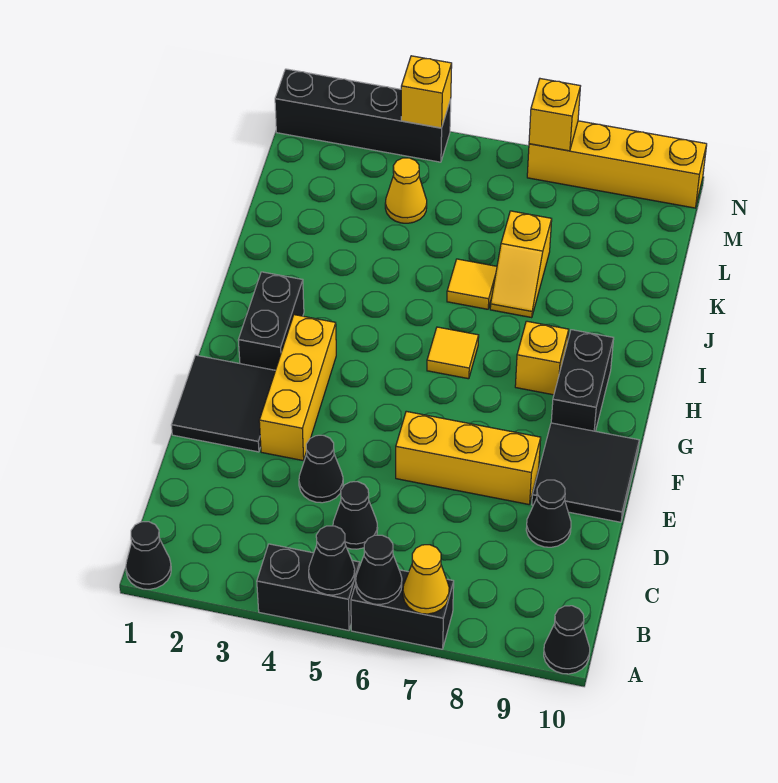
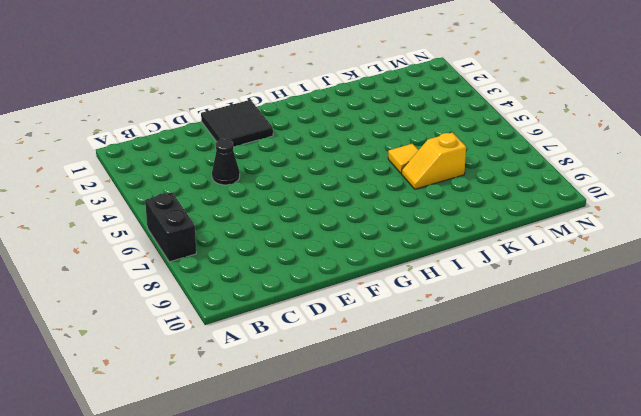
none -> black cone A1 level 1
none -> black brick A4:A5 level 1
none -> black cone A10 level 1

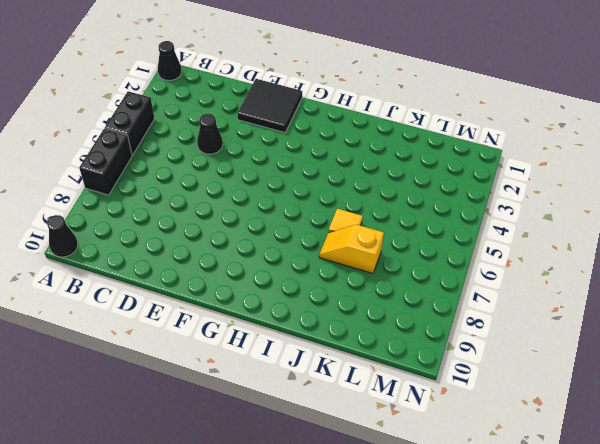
none -> black cone C5 level 1
none -> black cone D9 level 1
none -> yellow brick E3:G3 level 1

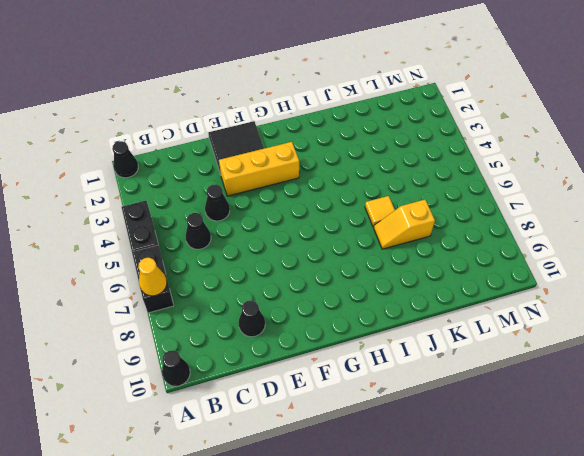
none -> yellow brick E6:E8 level 1
none -> black tile E9:F10 level 1
none -> black brick G2:H2 level 1

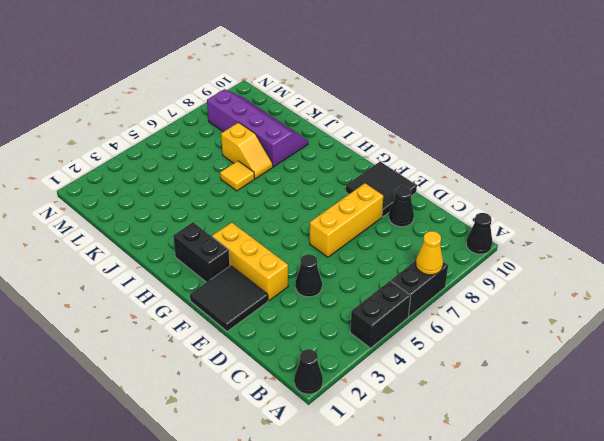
purple slope J8:M9 level 1 top 8 -> none
none -> black cone C5 level 1
none -> black brick G9:H9 level 1
none -> yellow tile H6 level 1

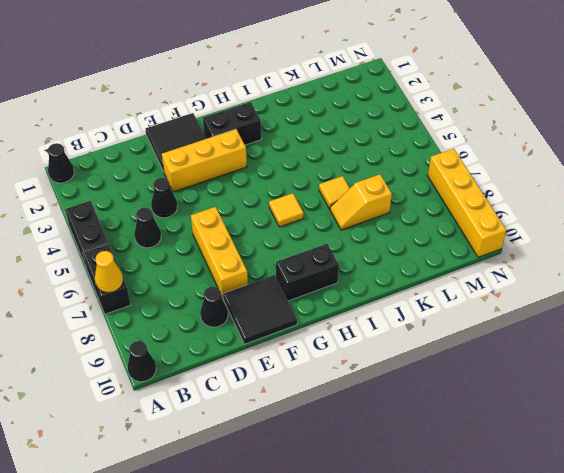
none -> yellow brick H8 level 1
none -> yellow cone L4 level 1
none -> black brick N1:N4 level 1

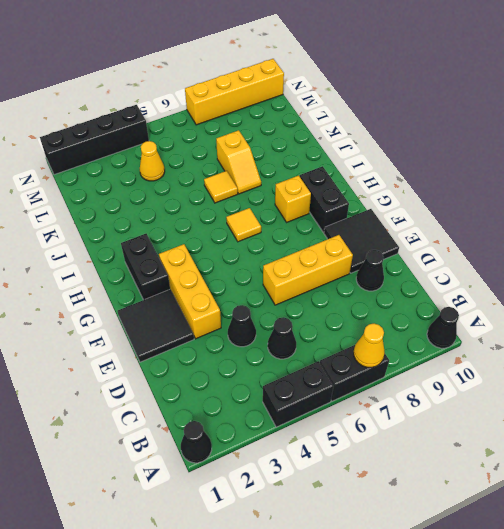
none -> black cone A5 level 2
none -> black cone A6 level 2
none -> yellow brick N4 level 2

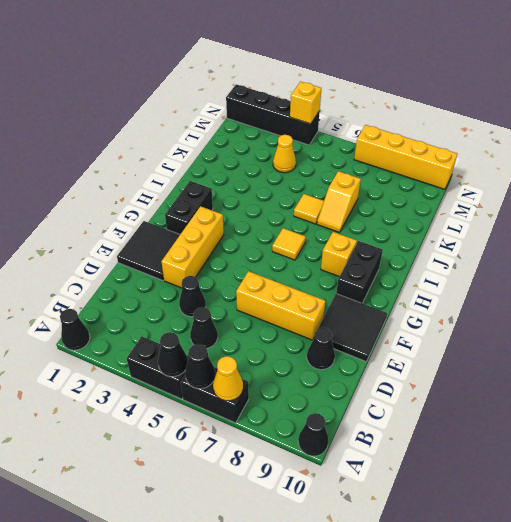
none -> yellow brick N7 level 2

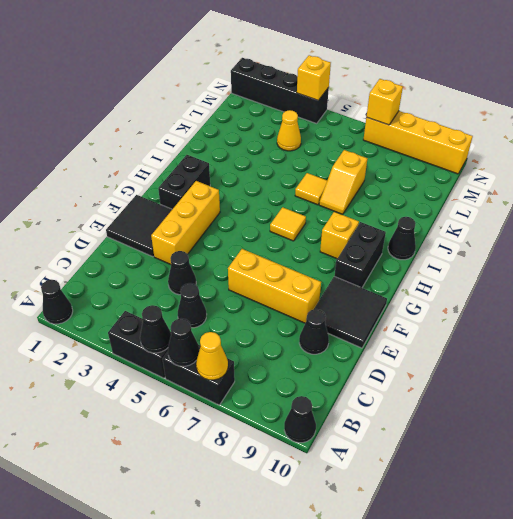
black cone I10 level 1 -> none

